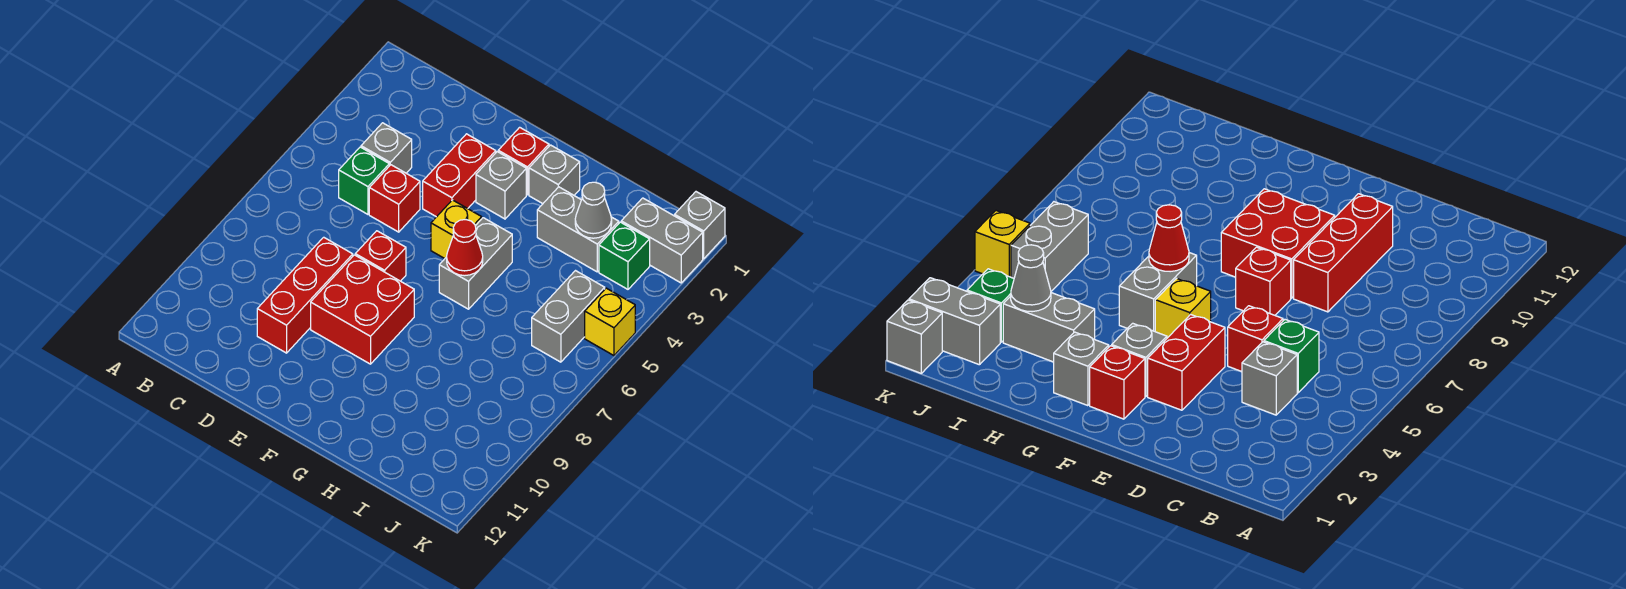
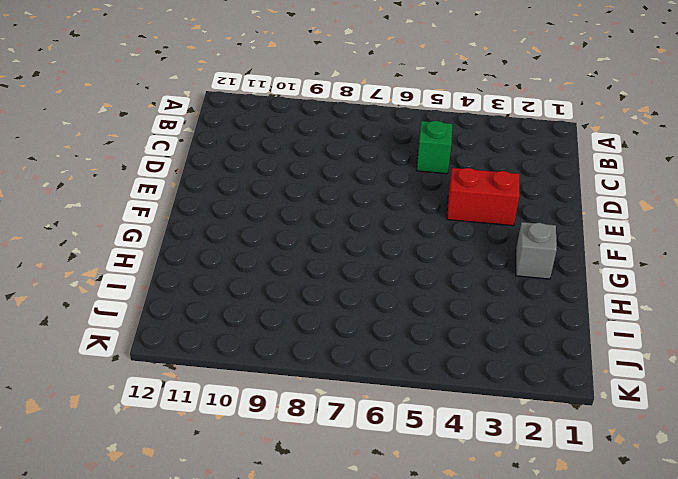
none -> grey brick C4 level 1
none -> red brick D5 level 1
none -> red brick D8:D10 level 1

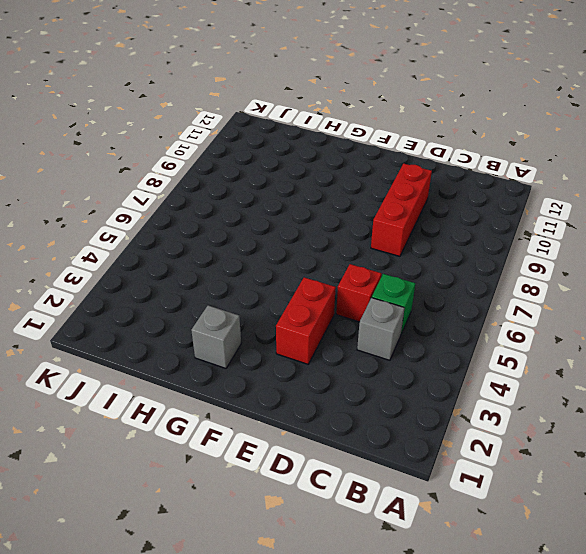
none -> red brick E7 level 1
none -> red brick E8:F9 level 1
none -> red brick F2 level 1

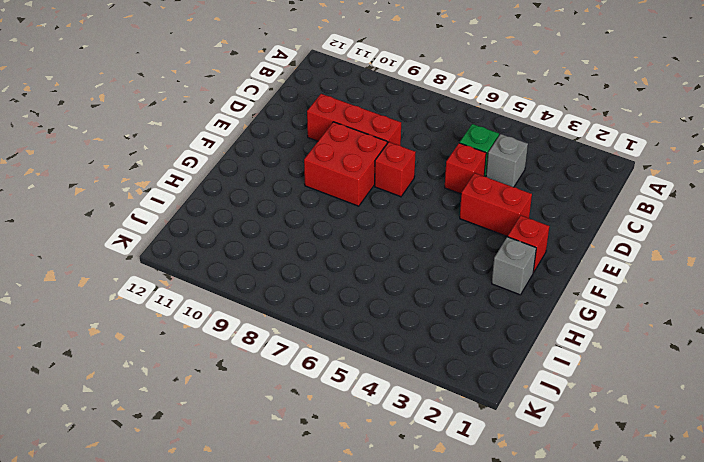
none -> grey brick F3 level 1
none -> yellow brick F5 level 1
none -> grey brick G5:G6 level 1

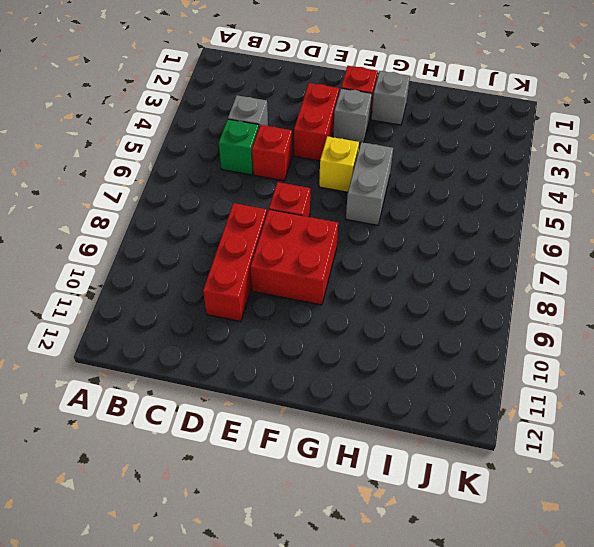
none -> grey brick H3:I3 level 1
none -> grey brick J2:K2 level 1
none -> green brick J3 level 1

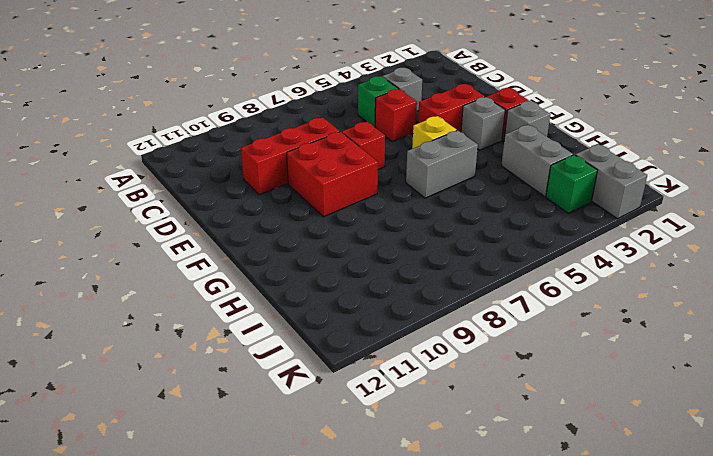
none -> grey brick J5:J6 level 1
none -> grey brick K1 level 1
none -> yellow brick K5 level 1

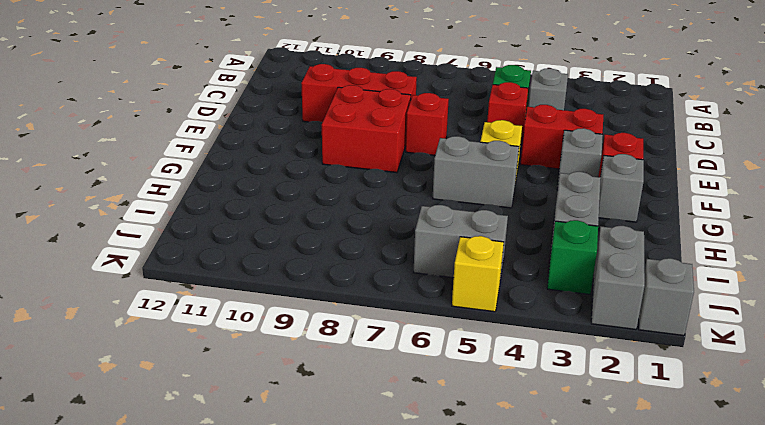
none -> red cone G6 level 2
none -> grey cone I3 level 2

